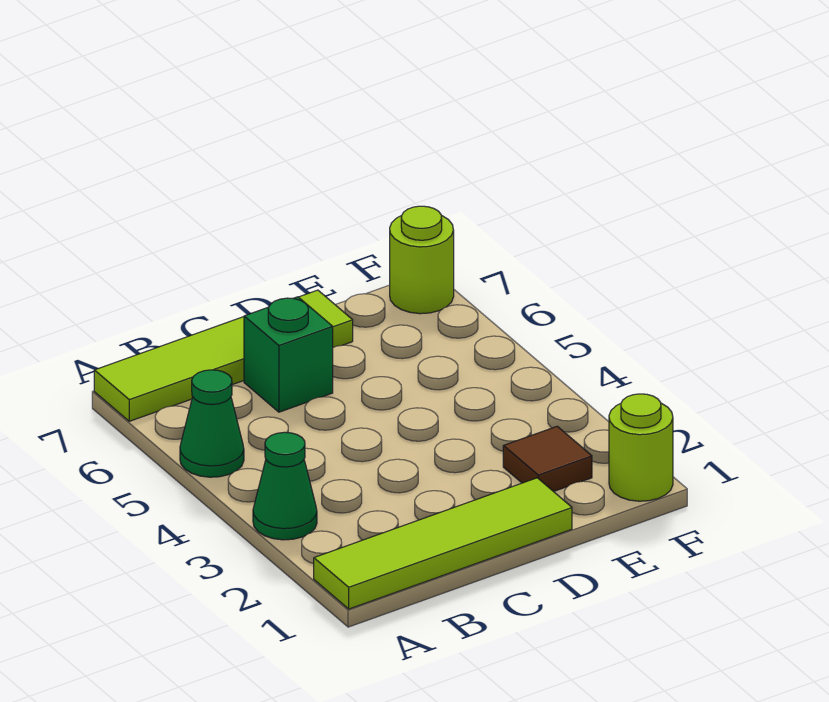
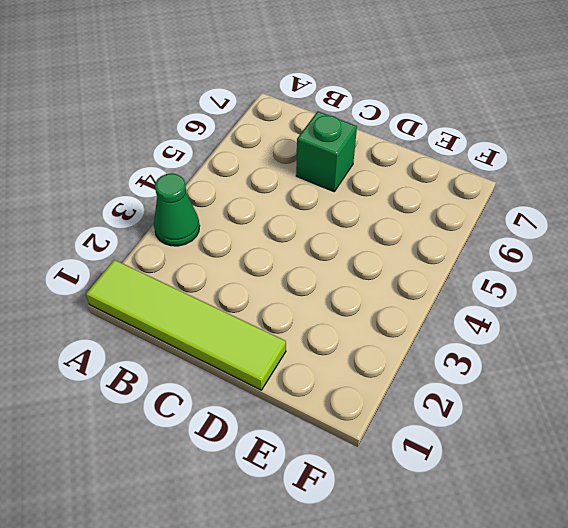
none -> green cone A5 level 1
none -> lime tile A7:D7 level 1

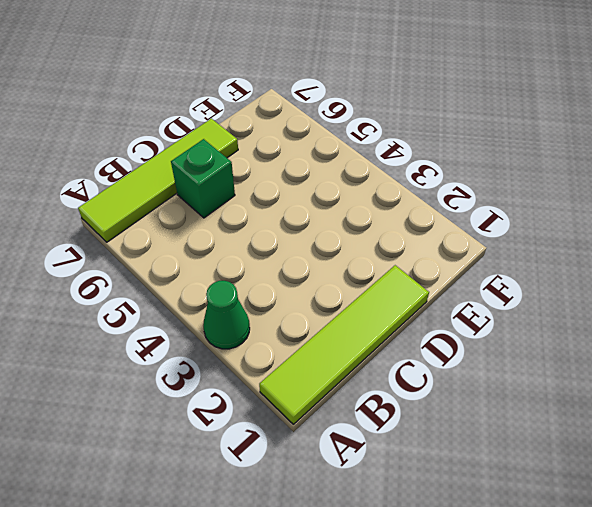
none -> green cone A5 level 1
none -> brown tile E2 level 1

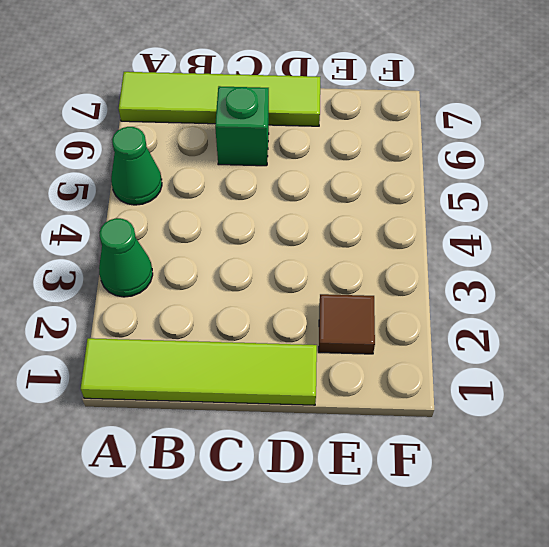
none -> lime round brick F1 level 1
none -> lime round brick F7 level 1

